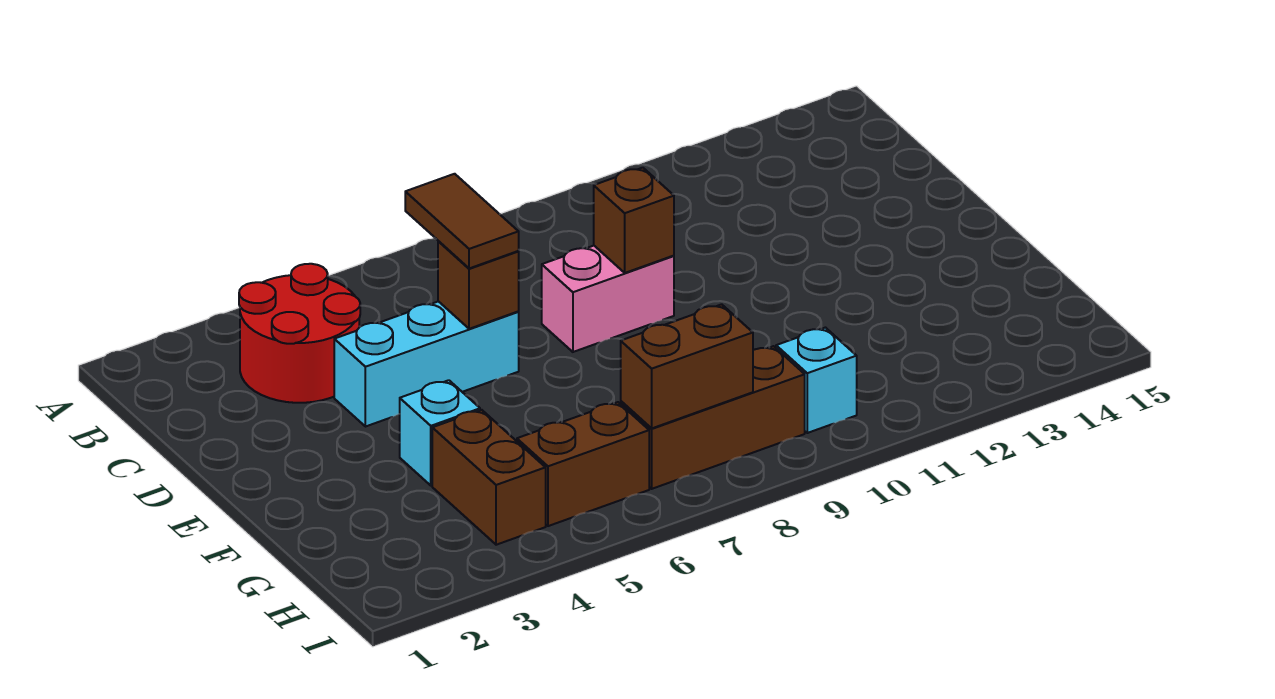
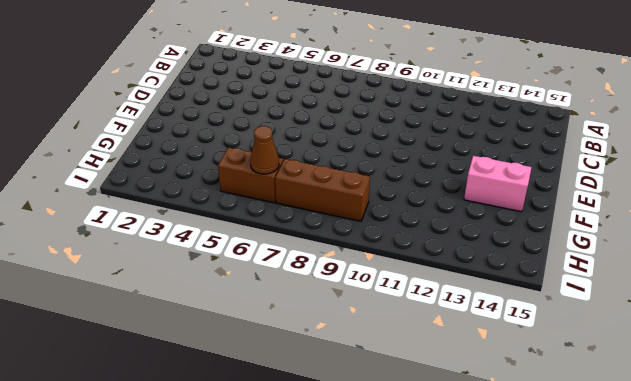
pink brick F13:F14 level 1 -> pink brick D8:D9 level 1
brown cone H6 level 2 -> none
none -> red round brick B3:C4 level 1
none -> cyan brick D4:D6 level 1
none -> cyan brick F4 level 1

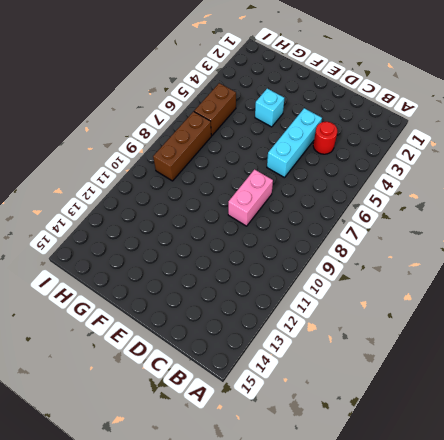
red round brick C4 level 1 -> red round brick B3:C4 level 1
none -> brown brick G4:H4 level 1
none -> cyan brick H10 level 1
none -> brown brick D6 level 2

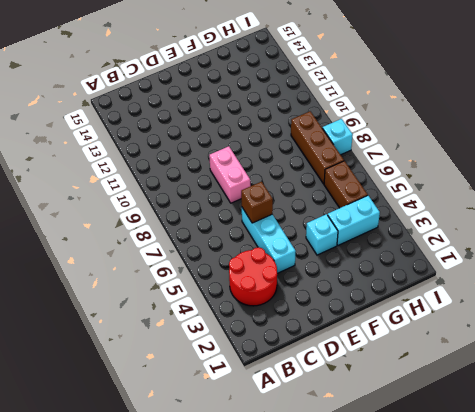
cyan brick G4:H4 level 1 -> brown brick G4:H4 level 1
cyan brick I8 level 1 -> cyan brick H10 level 1
none -> brown brick D9 level 2
none -> brown brick H7:H8 level 2
none -> brown tile C6:D6 level 3

